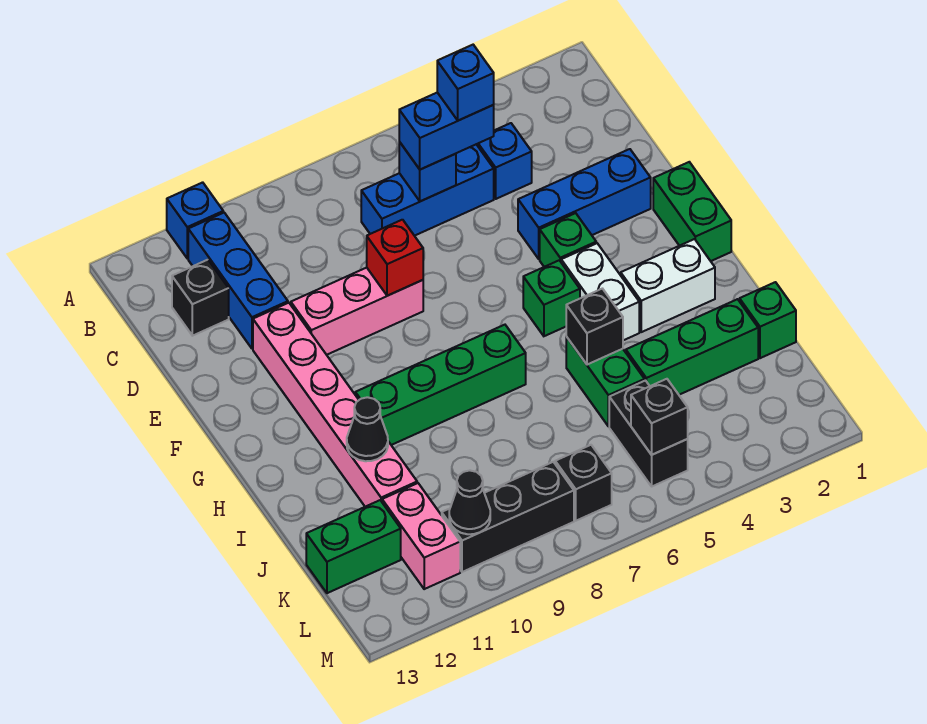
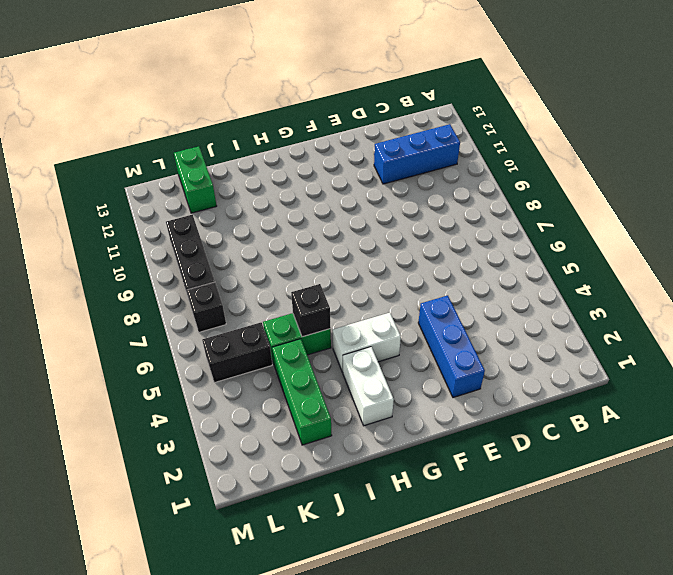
none -> blue brick A11 level 1
none -> blue brick C4 level 1
none -> blue brick C5:C7 level 1
none -> black brick C12 level 1

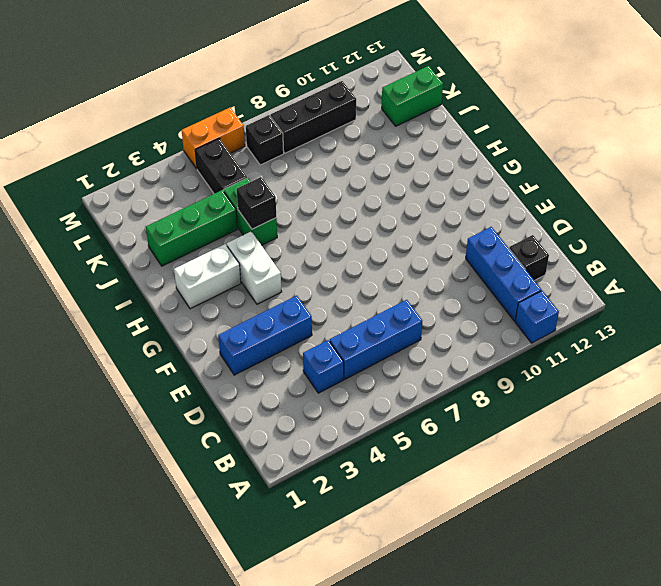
orange brick M5:M6 level 1 -> none
none -> pink brick E8:E10 level 1
none -> pink brick E11:J11 level 1
none -> green brick F1:G1 level 1
none -> green brick F4 level 1

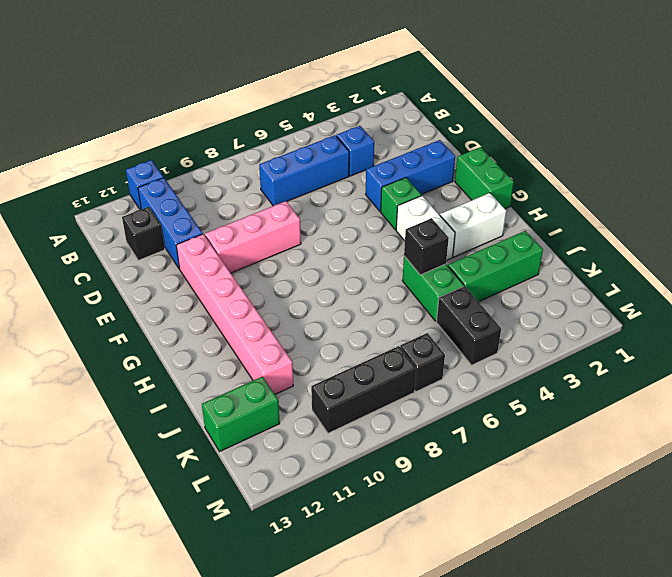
none -> green brick G5 level 1
none -> green brick H7:H10 level 1
none -> green brick J1 level 1
none -> pink brick K11:L11 level 1

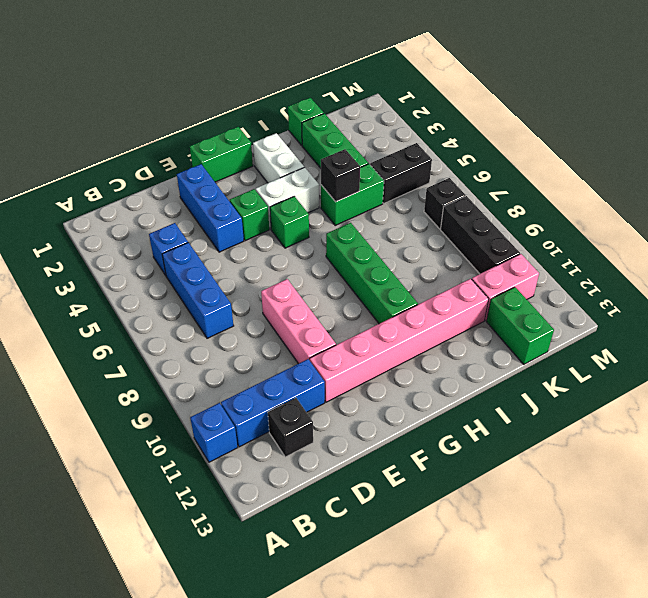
none -> blue brick C6 level 2
none -> red brick E8 level 2
none -> black cone I11 level 2
none -> black brick L5 level 2

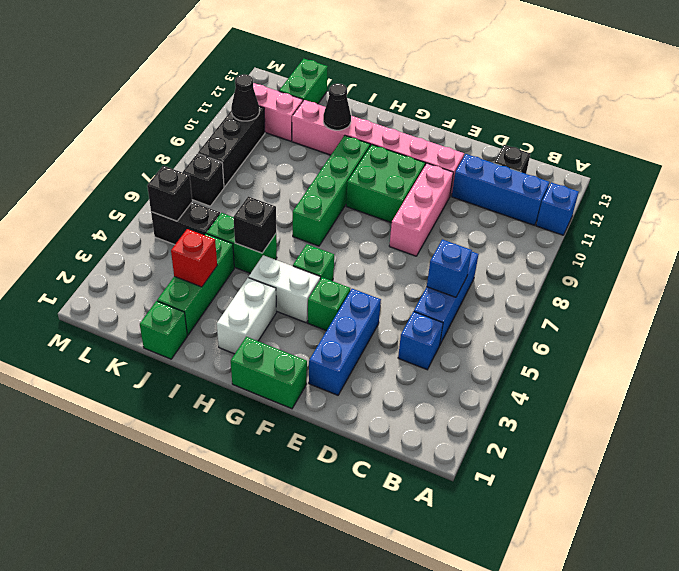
green brick F9:G10 level 1 -> none
red brick J3 level 2 -> red brick E8 level 2
none -> blue brick C5:C6 level 3
none -> blue brick C5 level 4

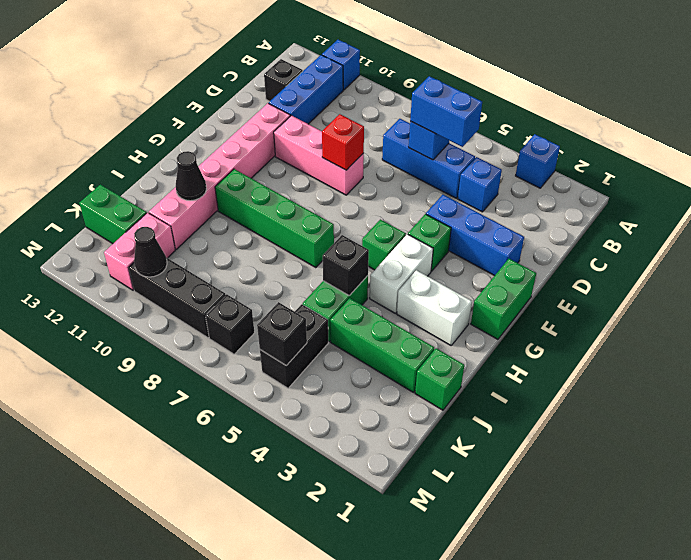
blue brick A3 level 1 -> blue brick C5 level 4

